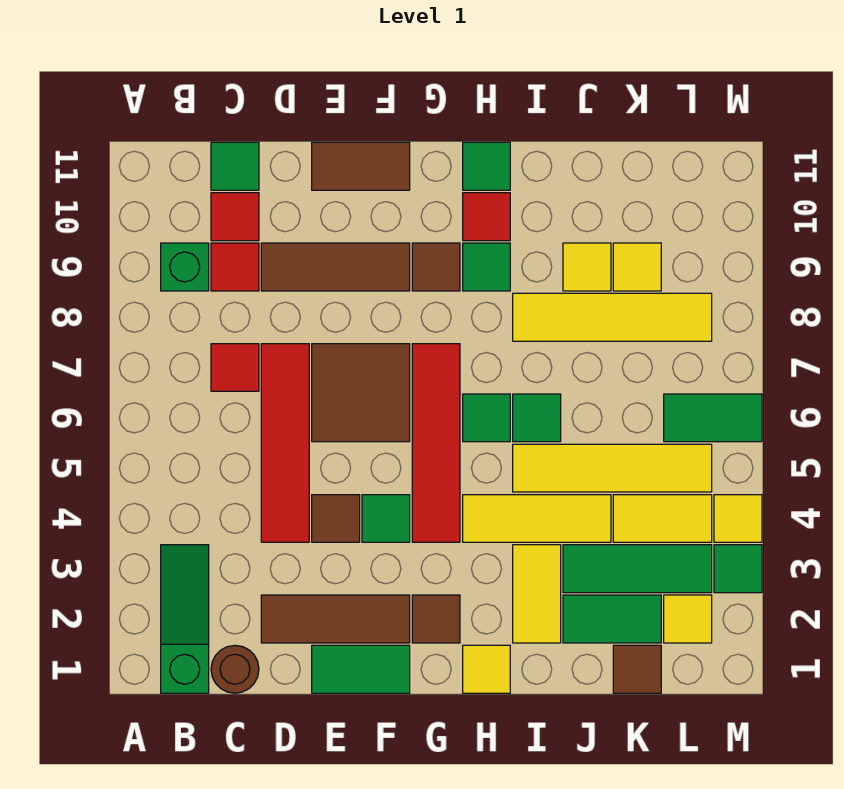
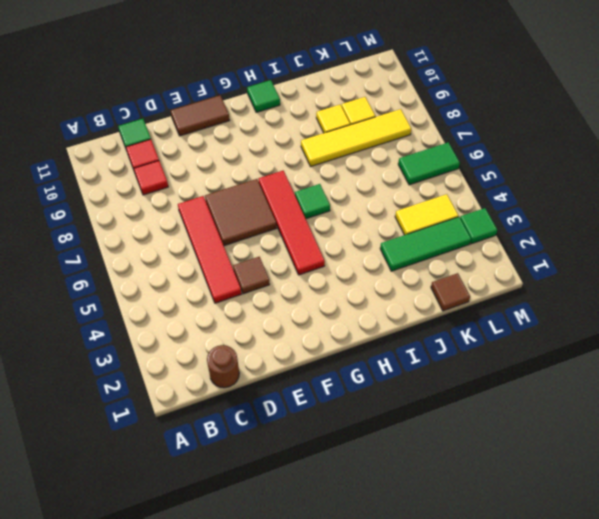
none -> green slope B1:B3 level 1 top 1
none -> green brick B9 level 1
none -> red tile C7 level 1
none -> brown tile D2:F2 level 1

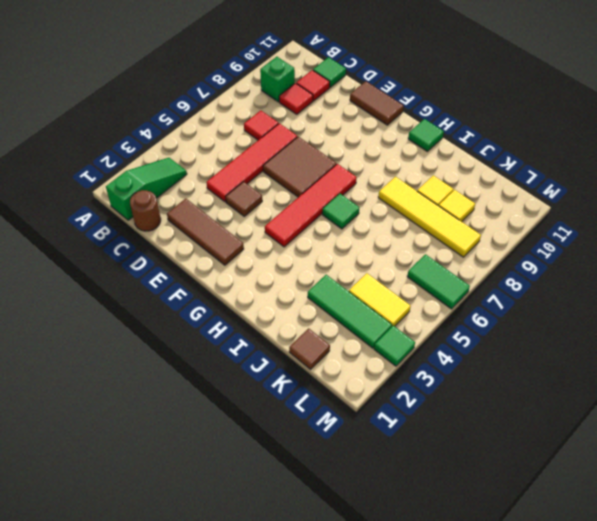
none -> brown tile D9:F9 level 1
none -> green tile E1:F1 level 1
none -> green tile F4 level 1
none -> brown tile G2 level 1

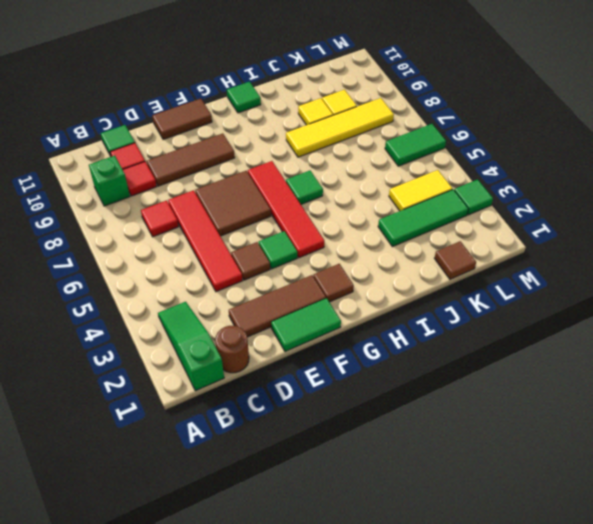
none -> brown tile G9 level 1
none -> yellow tile H1 level 1
none -> yellow tile H4:J4 level 1
none -> green tile H9 level 1

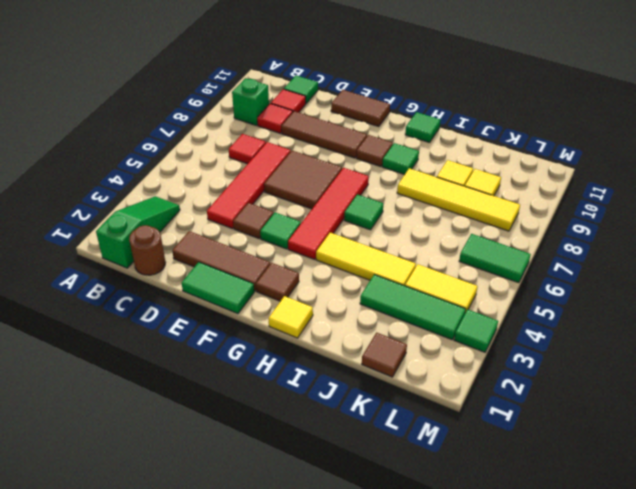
none -> red tile H10 level 1
none -> yellow tile I2:I3 level 1
none -> yellow tile I5:L5 level 1
none -> green tile I6 level 1

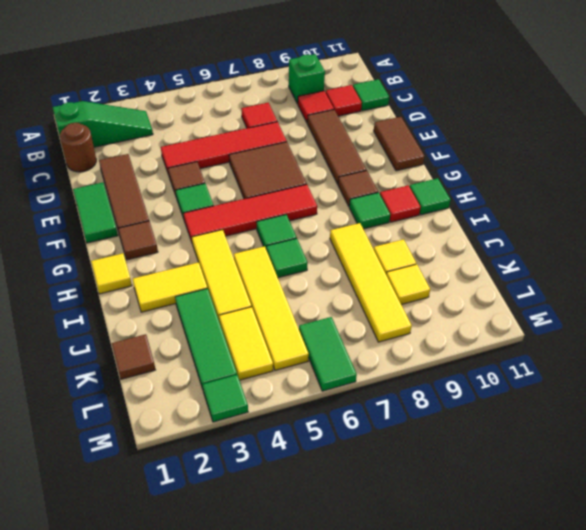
none -> green tile J2:K2 level 1
none -> yellow tile L2 level 1
none -> yellow tile M4 level 1

